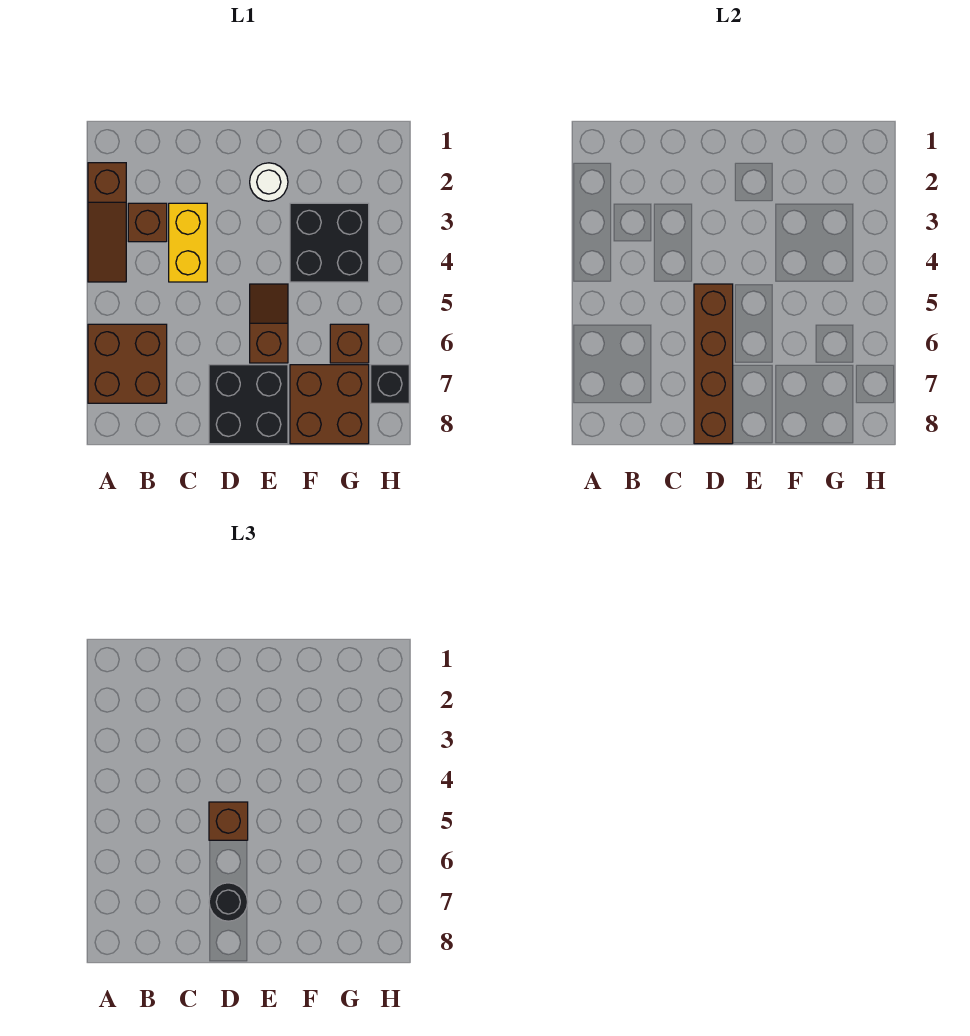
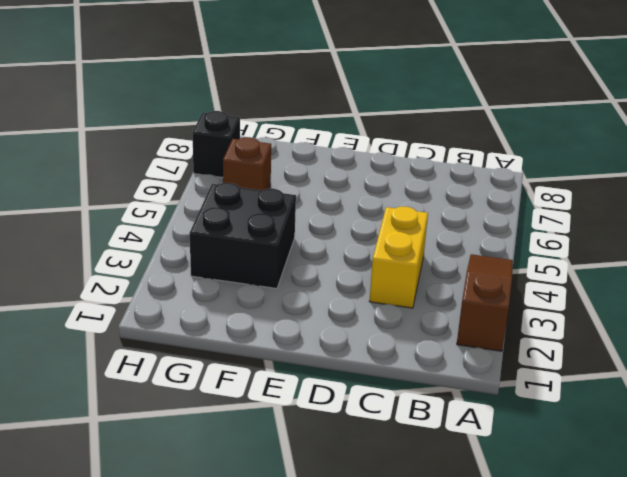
none -> brown brick A6:B7 level 1
none -> brown brick B3 level 1
none -> black brick D7:E8 level 1

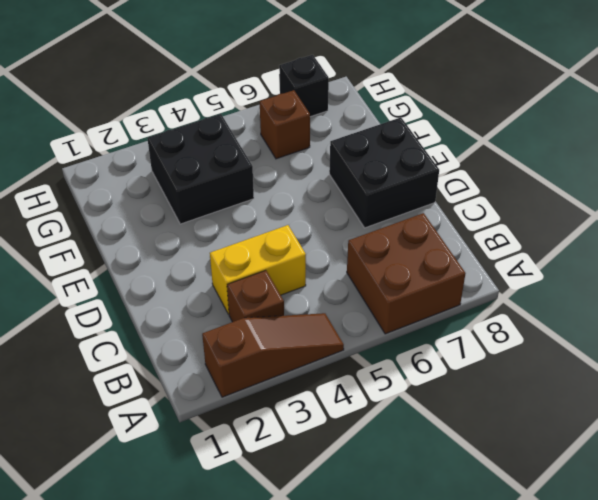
none -> white round brick E2 level 1
none -> brown slope E5:E6 level 1 top 6
none -> brown brick F7:G8 level 1

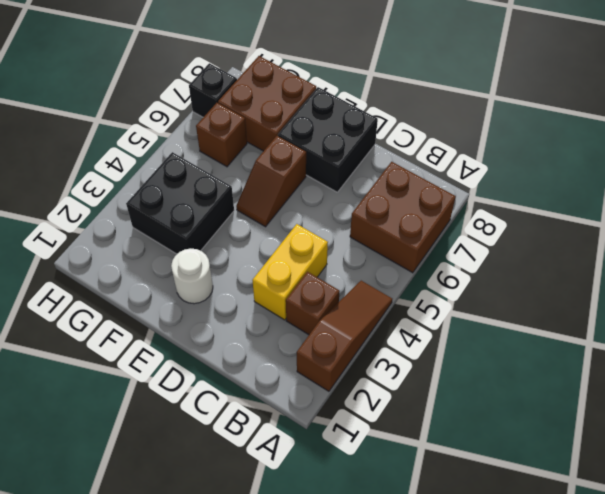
none -> brown brick D5:D8 level 2
none -> brown brick D5 level 3
none -> black round brick D7 level 3

